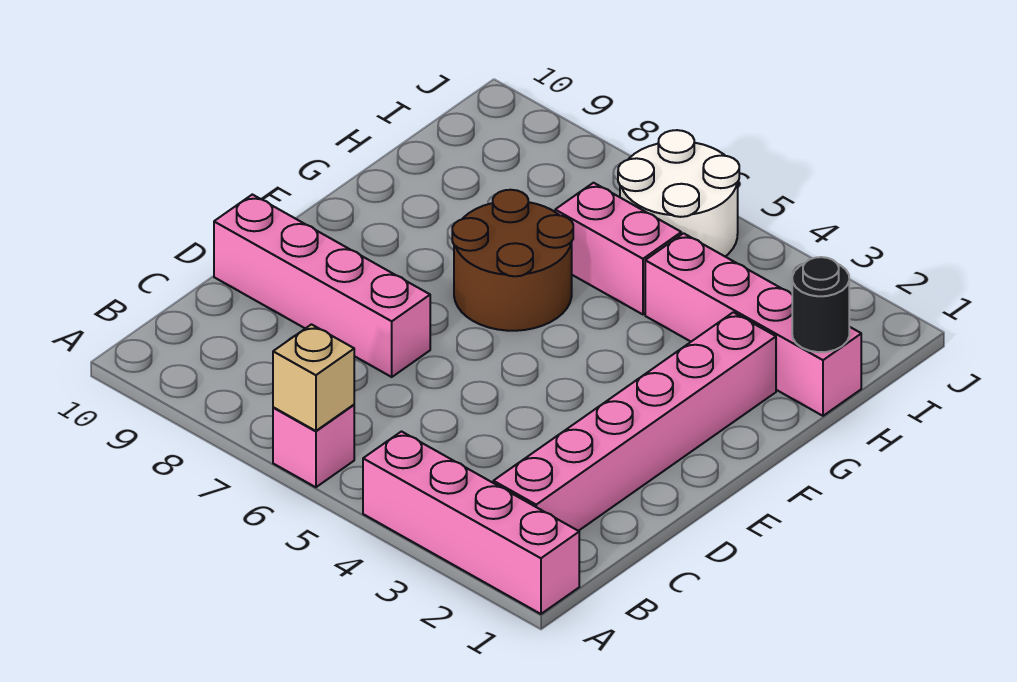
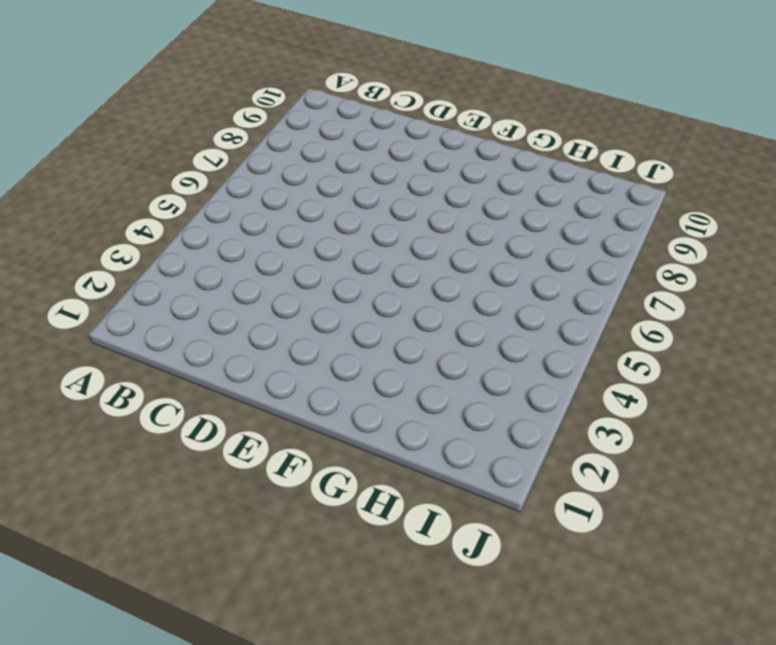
none -> pink brick A1:A4 level 1
none -> pink brick A6 level 1

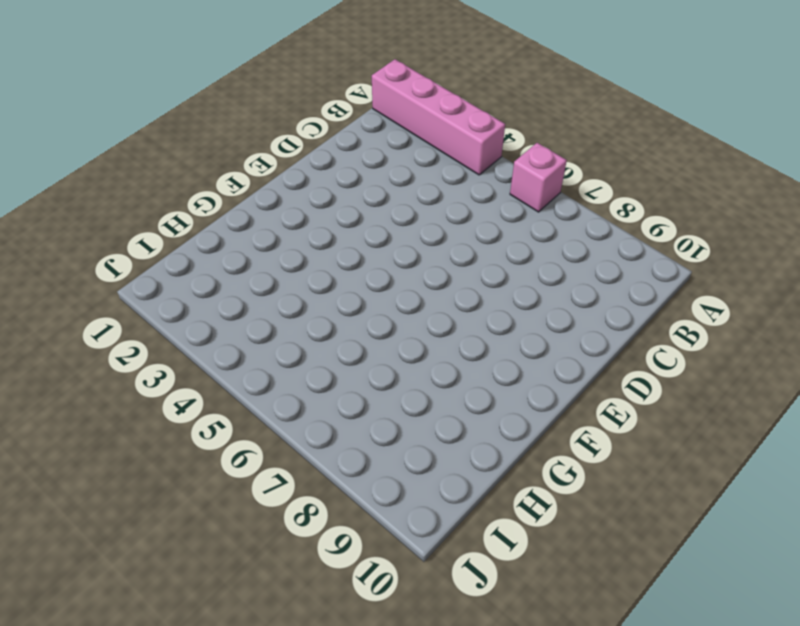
none -> pink brick B2:G2 level 1
none -> pink brick D7:D10 level 1

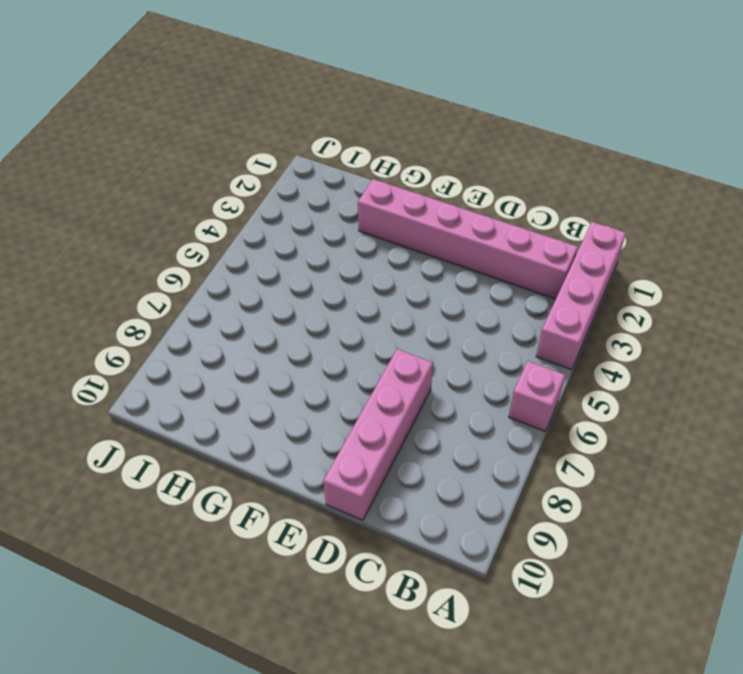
none -> brown round brick F6:G7 level 1
none -> pink brick H1:H4 level 1

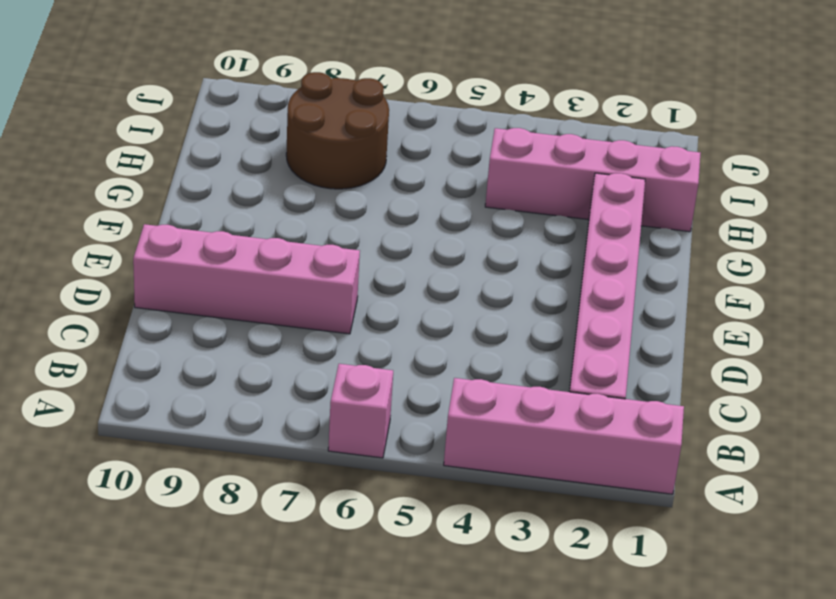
brown round brick H7:I8 level 1 -> brown round brick F6:G7 level 1
none -> pink brick H5:H6 level 1
none -> white round brick I5:J6 level 1

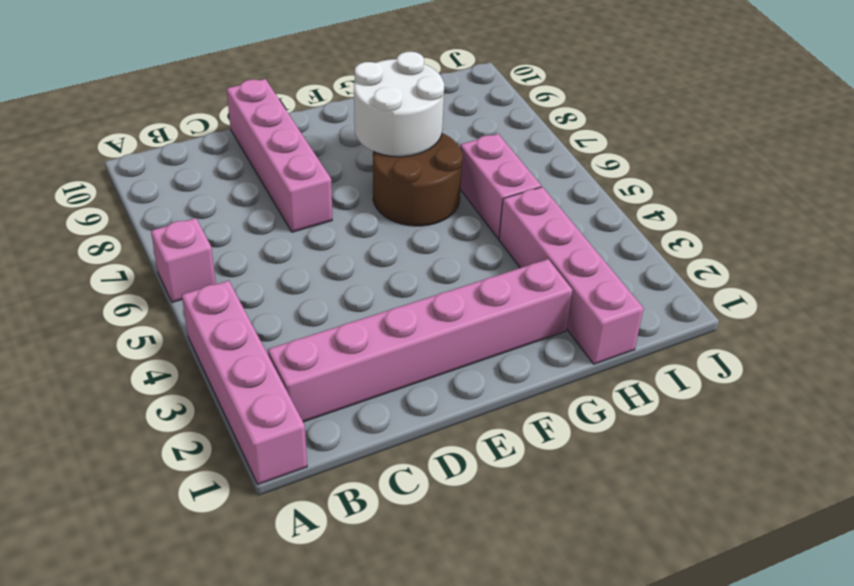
white round brick F7:G8 level 2 -> white round brick I5:J6 level 1
none -> tan brick A6 level 2
none -> black round brick H1 level 2

